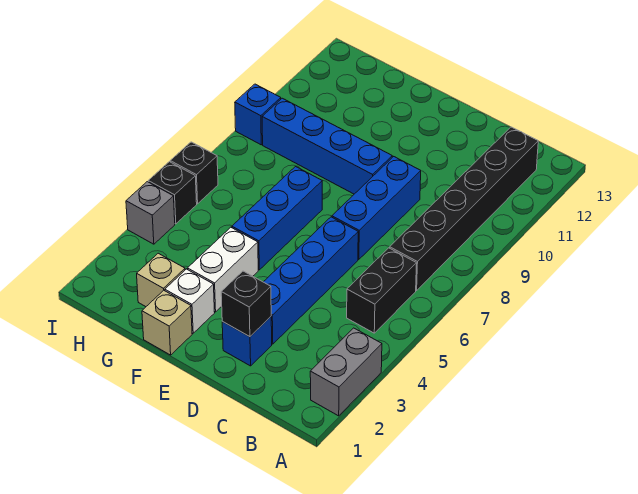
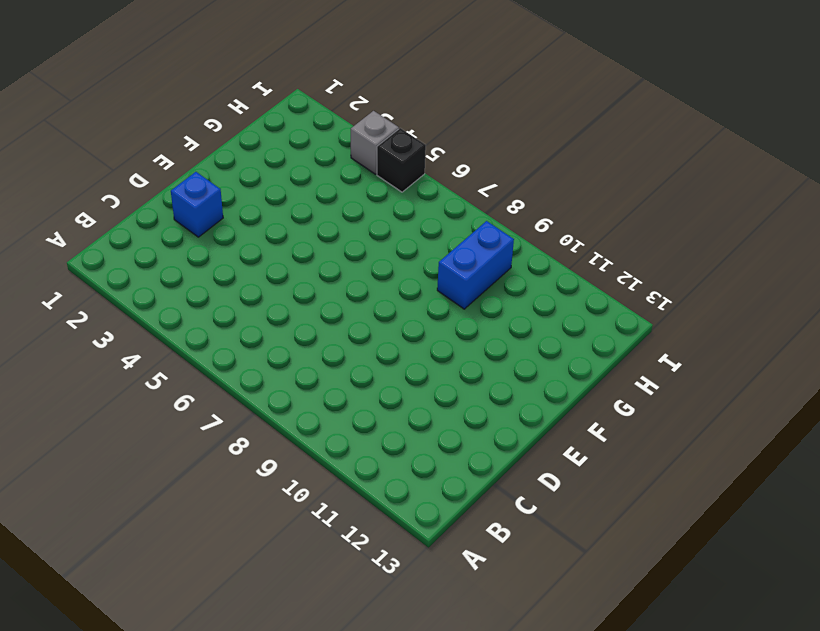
blue brick G9:H9 level 1 -> blue brick E9:H9 level 1
none -> grey brick A2:A3 level 1
none -> black brick B5:B6 level 1
none -> black brick B7:B12 level 1

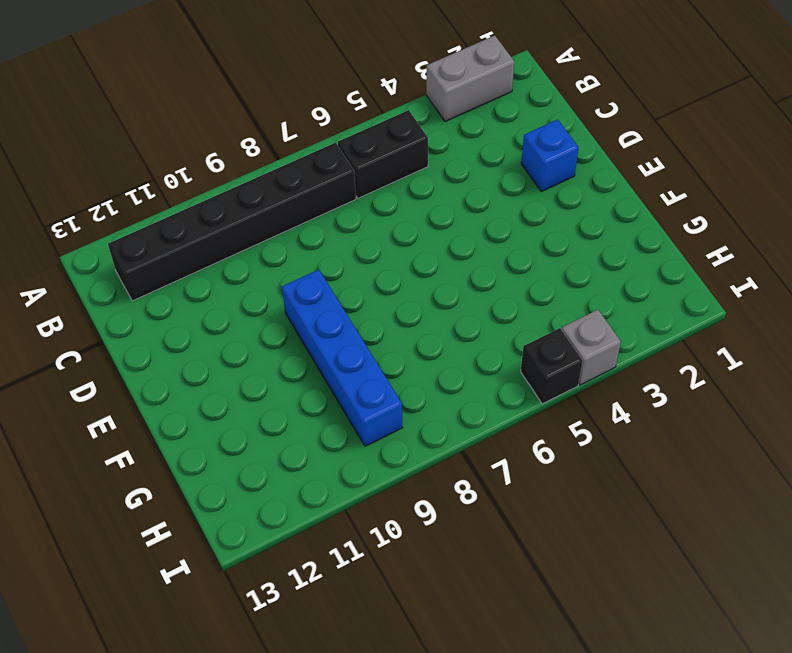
none -> blue brick D3:D6 level 1
none -> blue brick D7:D9 level 1
none -> tan brick F1 level 1

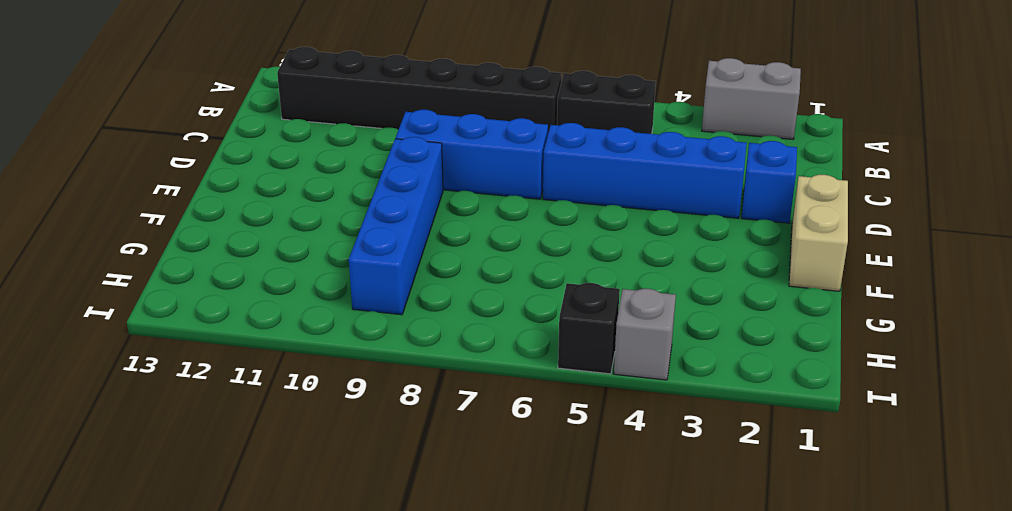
tan brick E1:F1 level 1 -> tan brick F1 level 1
none -> white brick F2 level 1
none -> white brick F3:F4 level 1
none -> blue brick F5:F7 level 1

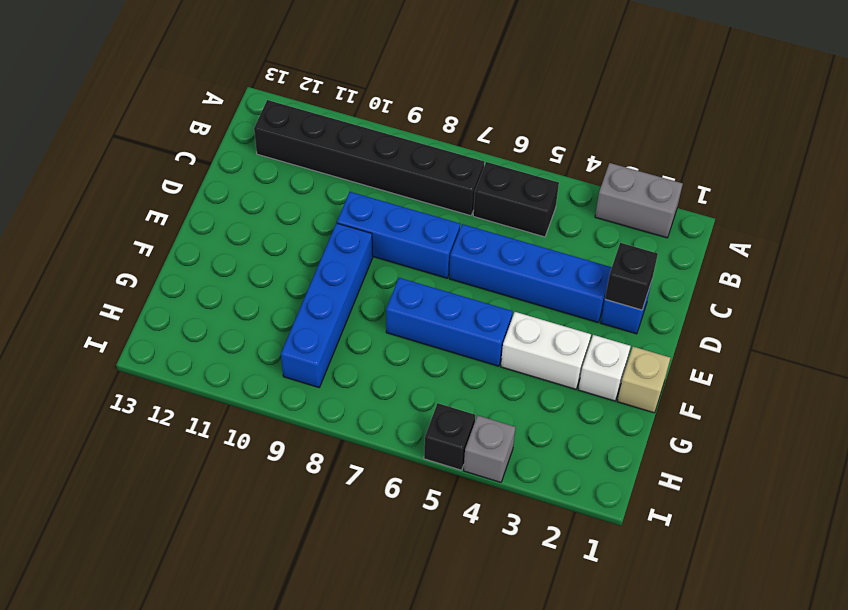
none -> tan brick G2 level 1
none -> black brick I6 level 1
none -> blue brick I9 level 1

